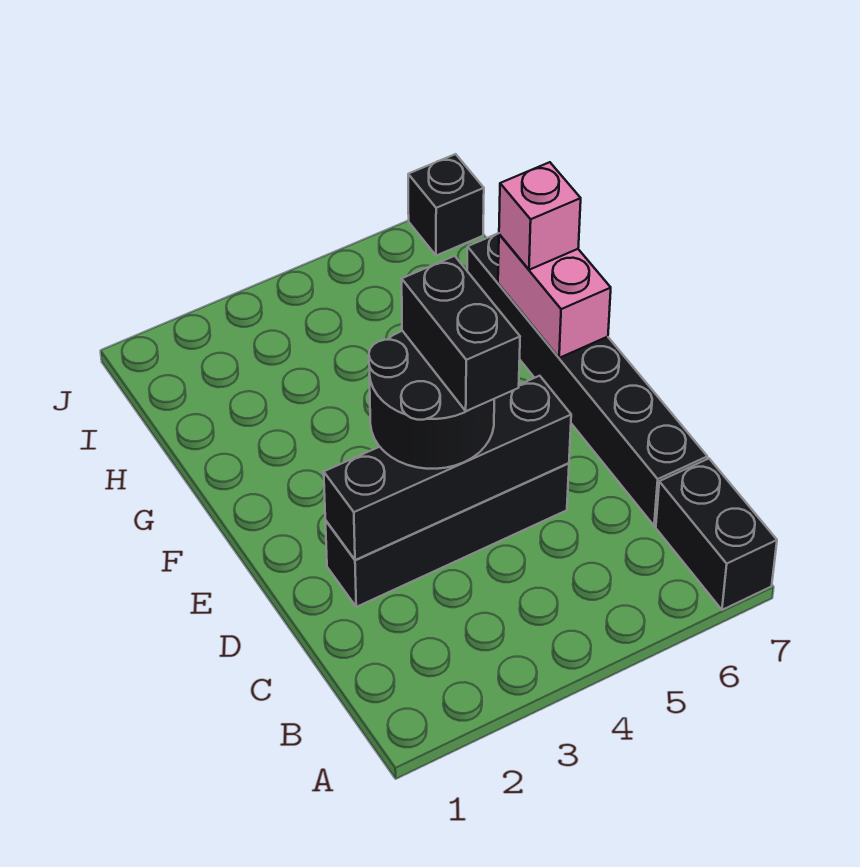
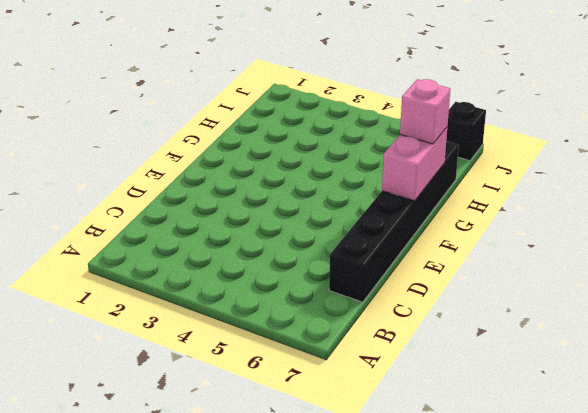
none -> black brick A7:B7 level 1
none -> black brick D2:D5 level 1

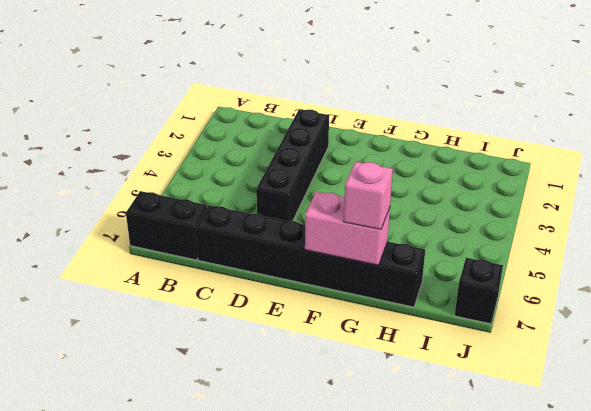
none -> black brick D2:D5 level 2
none -> black round brick D3:E4 level 3

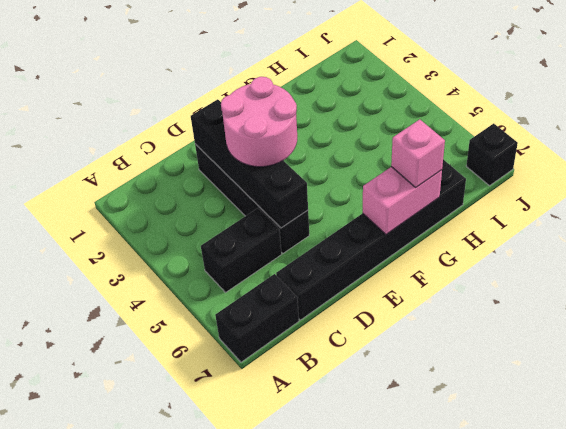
black brick B5:C5 level 1 -> black brick D4:E4 level 4
pink round brick D3:E4 level 3 -> black round brick D3:E4 level 3

